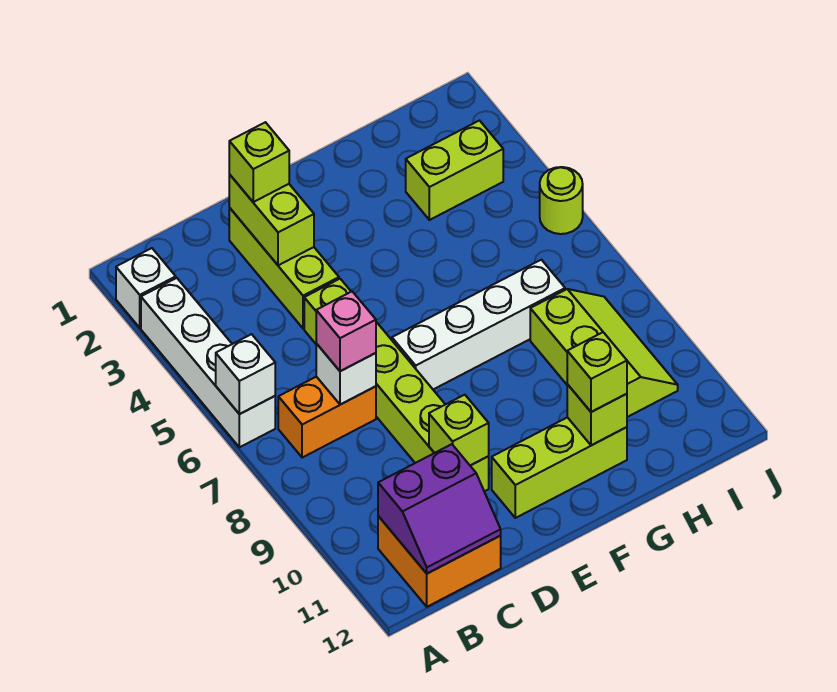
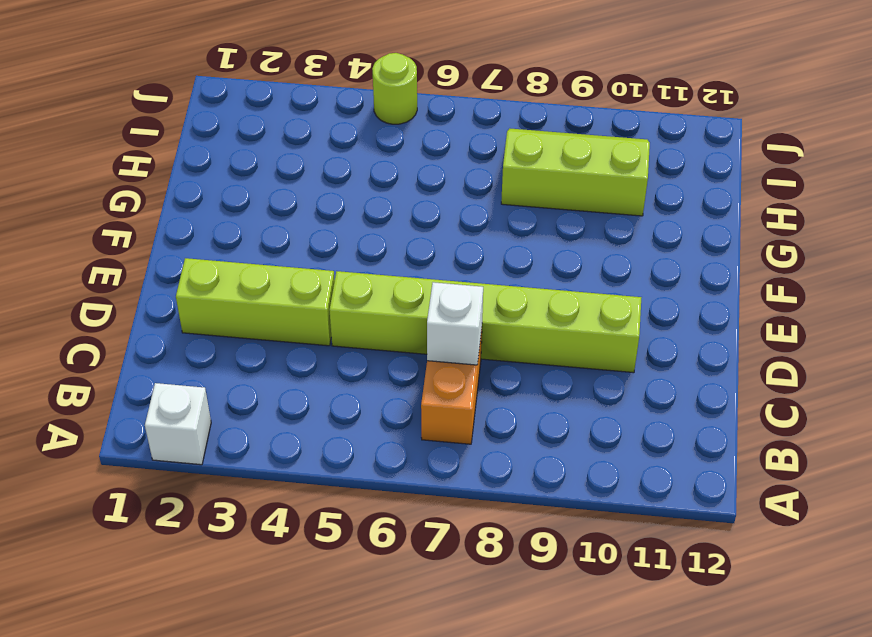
none -> white brick A3:A6 level 1
none -> orange brick B11:C12 level 1
none -> white brick E7:H7 level 1

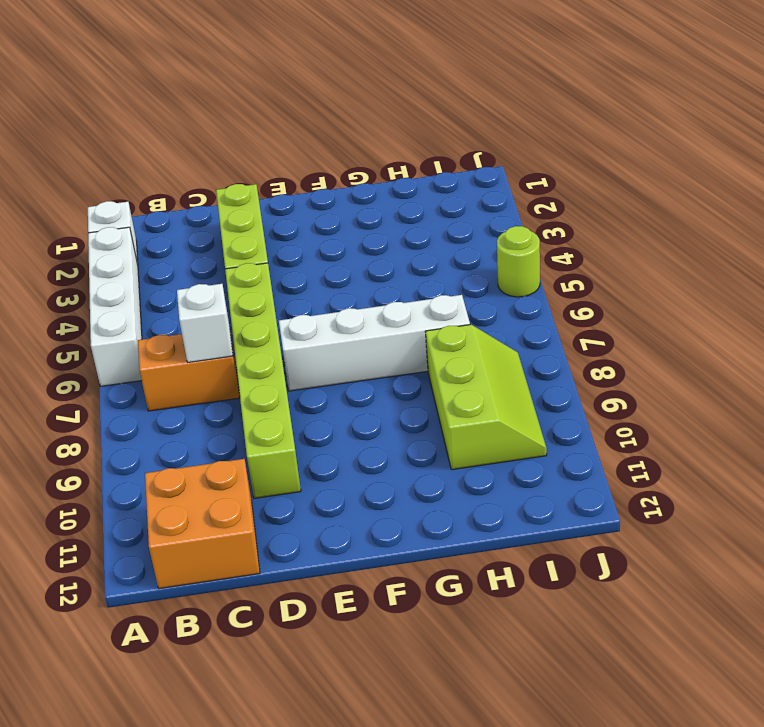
none -> lime brick E11:G11 level 1
none -> lime brick H3:I3 level 1
none -> white brick A6 level 2

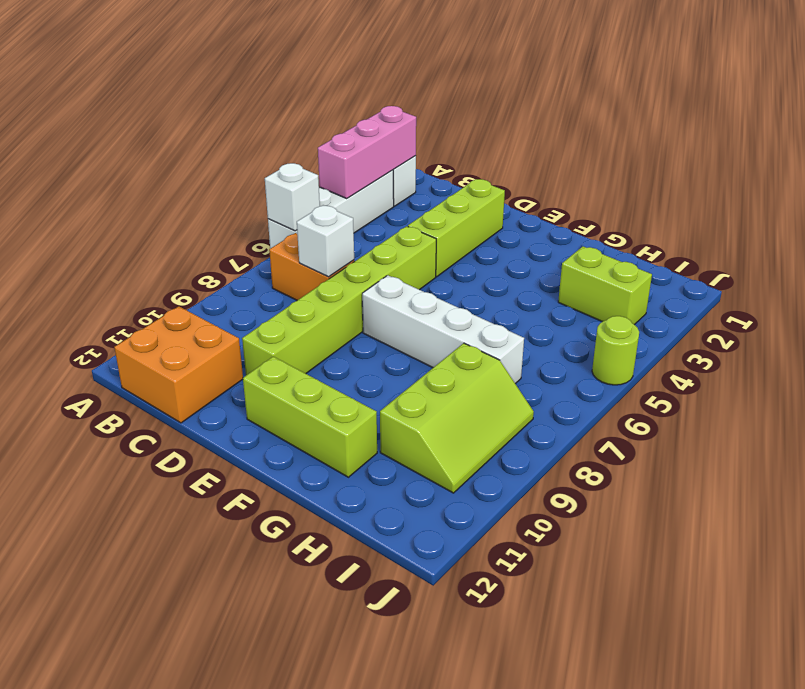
pink brick A2:A4 level 2 -> none
none -> purple slope B11:C12 level 2 top 11
none -> lime brick D2:D3 level 2
none -> lime brick D10 level 2

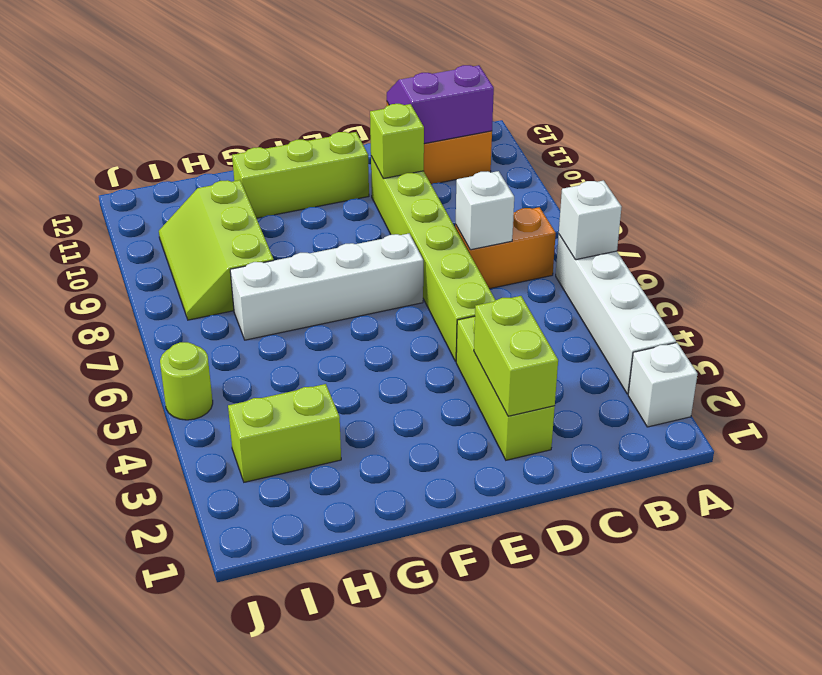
none -> lime brick G11 level 2
none -> pink brick C7 level 3
none -> lime brick D2 level 3

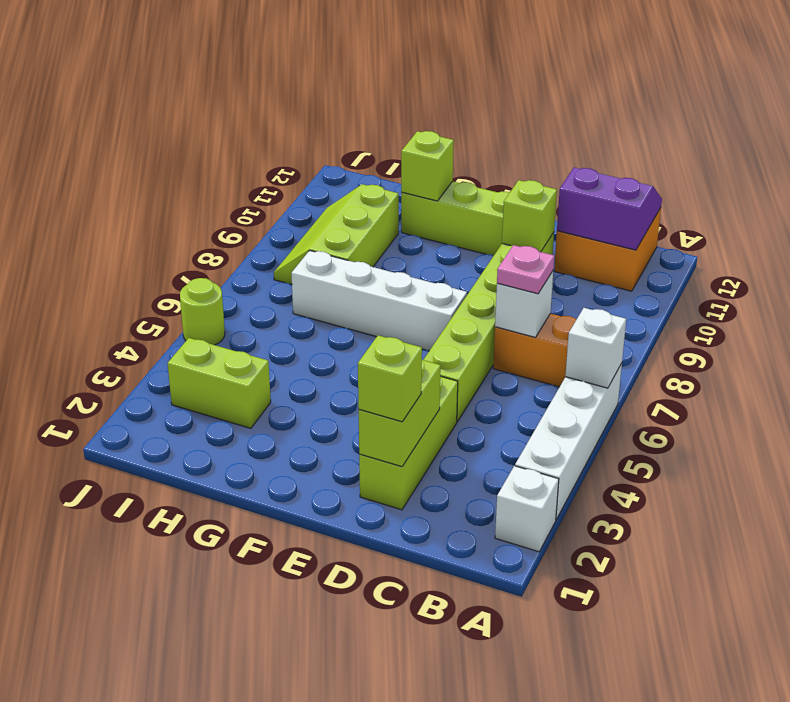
pink plate C7 level 3 -> pink brick C7 level 3
none -> lime brick G11 level 3

